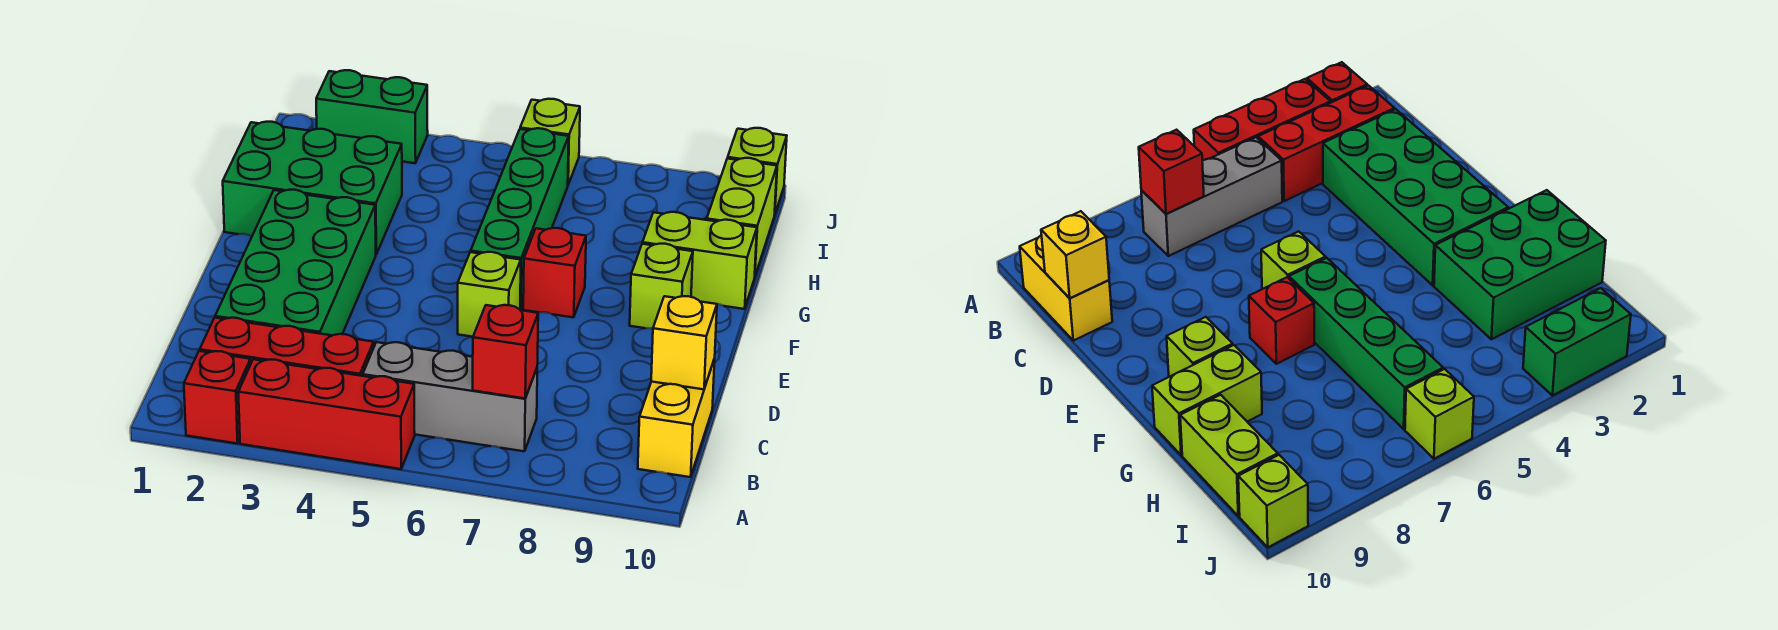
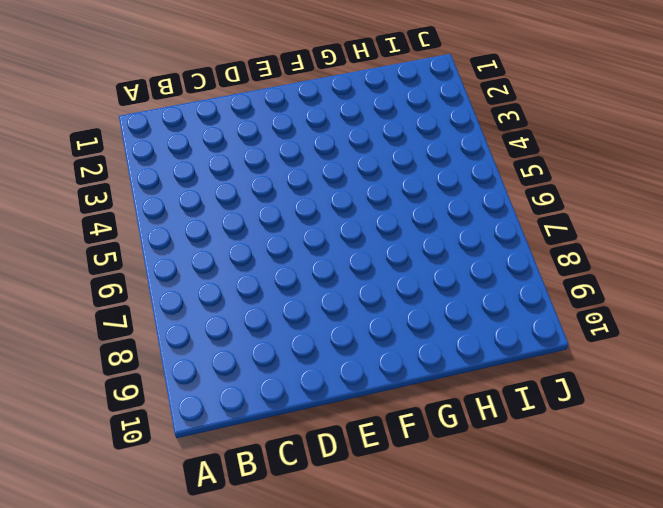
none -> red brick A2 level 1
none -> red brick A3:A5 level 1
none -> red brick B2:B4 level 1

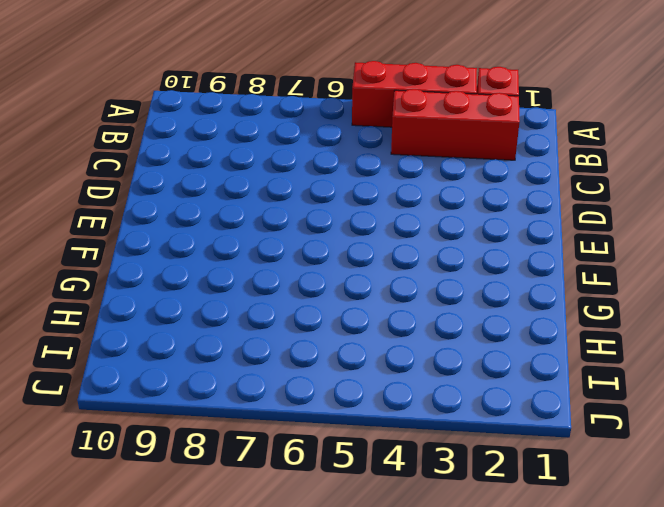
none -> grey brick B5:B7 level 1
none -> yellow brick B10:C10 level 1
none -> green brick C2:F3 level 1

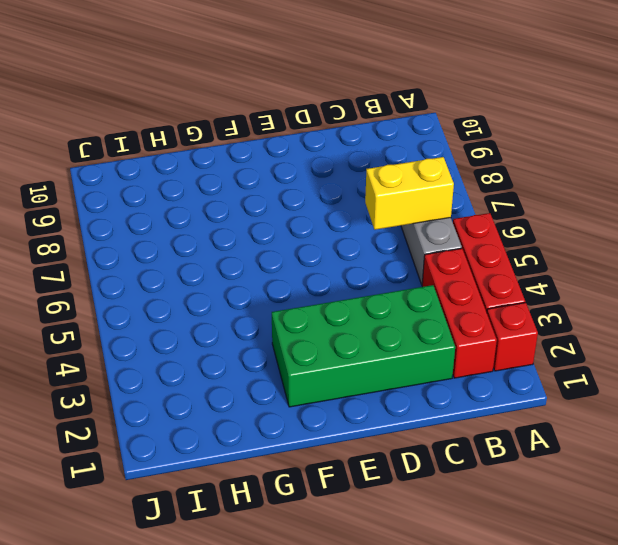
yellow brick B6:C6 level 2 -> yellow brick B10:C10 level 1
none -> lime brick E6 level 1
none -> green brick F6:I6 level 1
none -> red brick F7 level 1

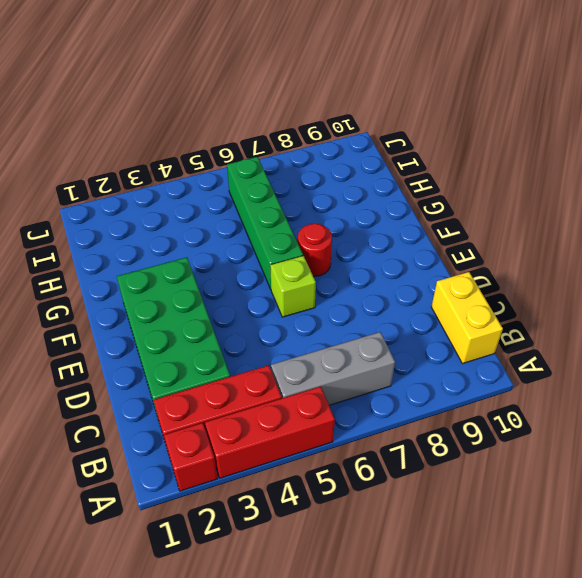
red round brick F7 level 1 -> red brick F7 level 1
none -> lime brick F9 level 1
none -> green brick G1:H3 level 1
none -> lime brick G9:G10 level 1

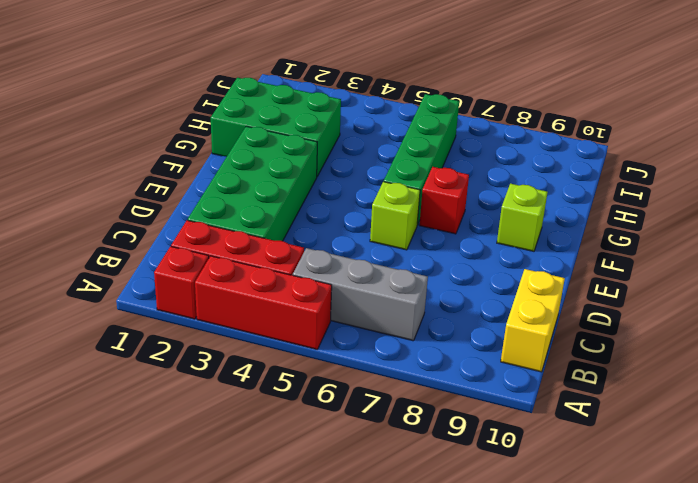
none -> lime brick G9:G10 level 1
none -> lime brick H10:I10 level 1
none -> green brick J2:J3 level 1

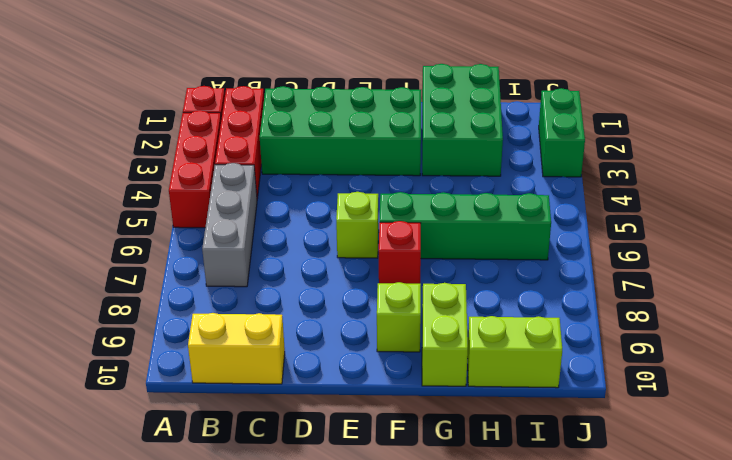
none -> lime brick J6 level 1
none -> lime brick J10 level 1
none -> red brick B7 level 2

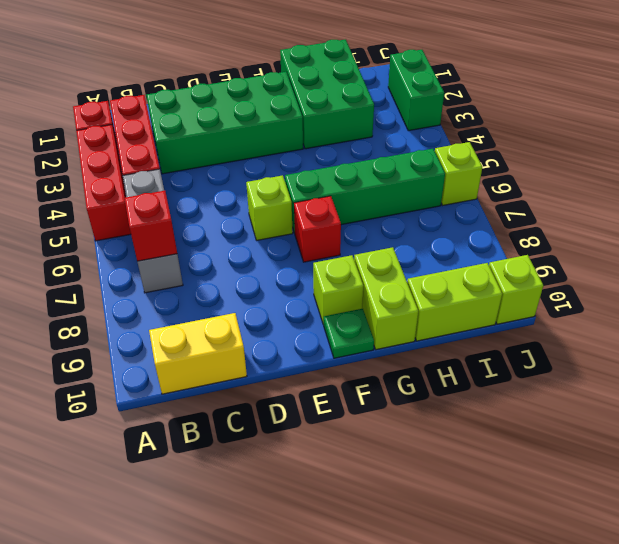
green plate F10 level 1 -> none
none -> yellow brick C10 level 2

